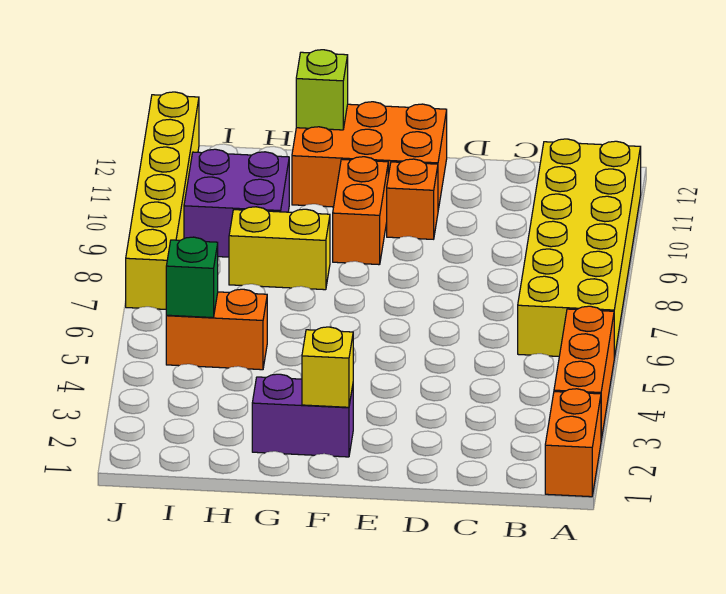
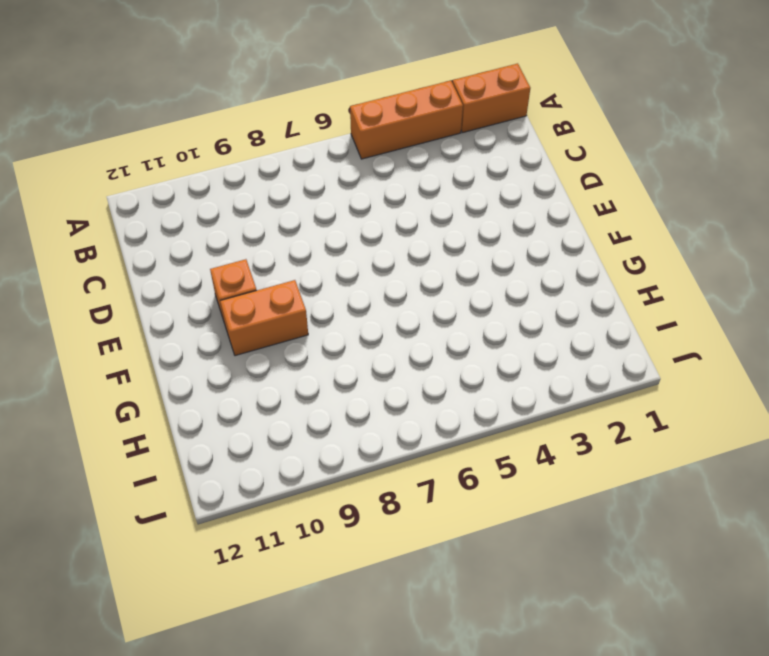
none -> yellow brick A6:B11 level 1
none -> orange brick E11:G12 level 1
none -> purple brick F2:G2 level 1

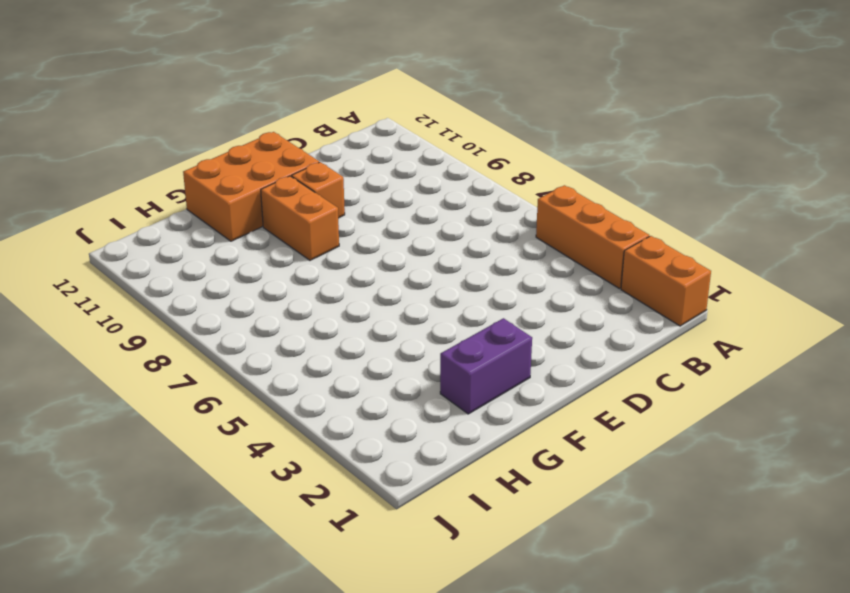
none -> yellow brick A6:B11 level 1
none -> yellow brick G8:H8 level 1
none -> orange brick H5:I5 level 1

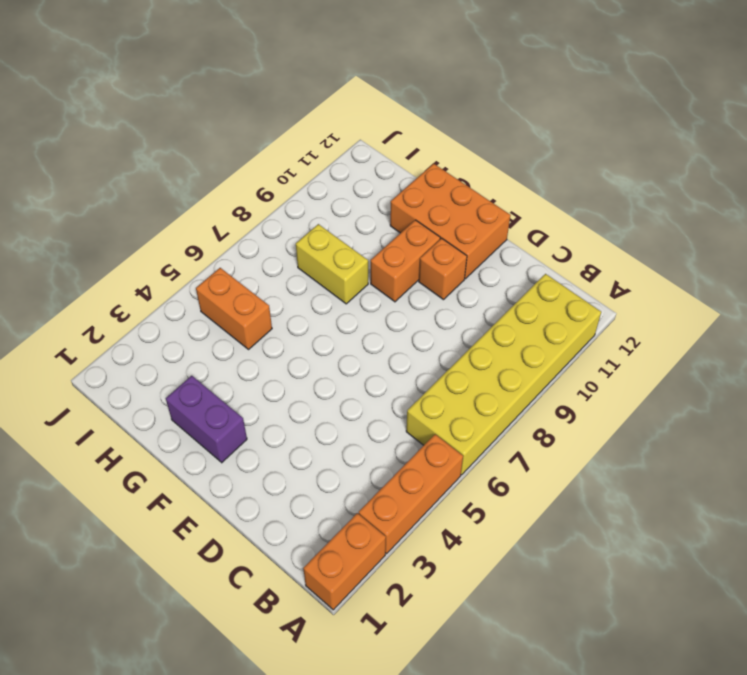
none -> purple brick H9:I10 level 1
none -> yellow brick J7:J12 level 1
none -> yellow brick F2 level 2

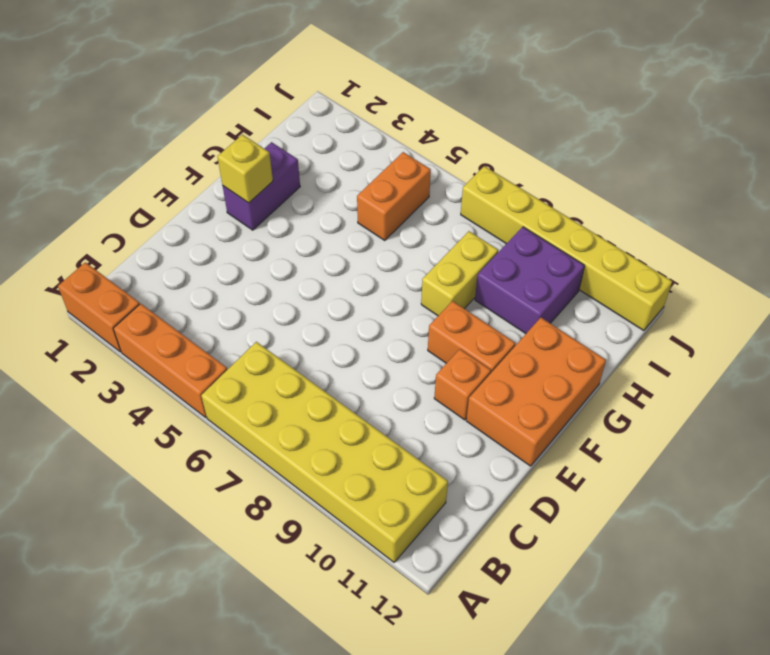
none -> lime brick G12 level 2
none -> green brick I5 level 2

